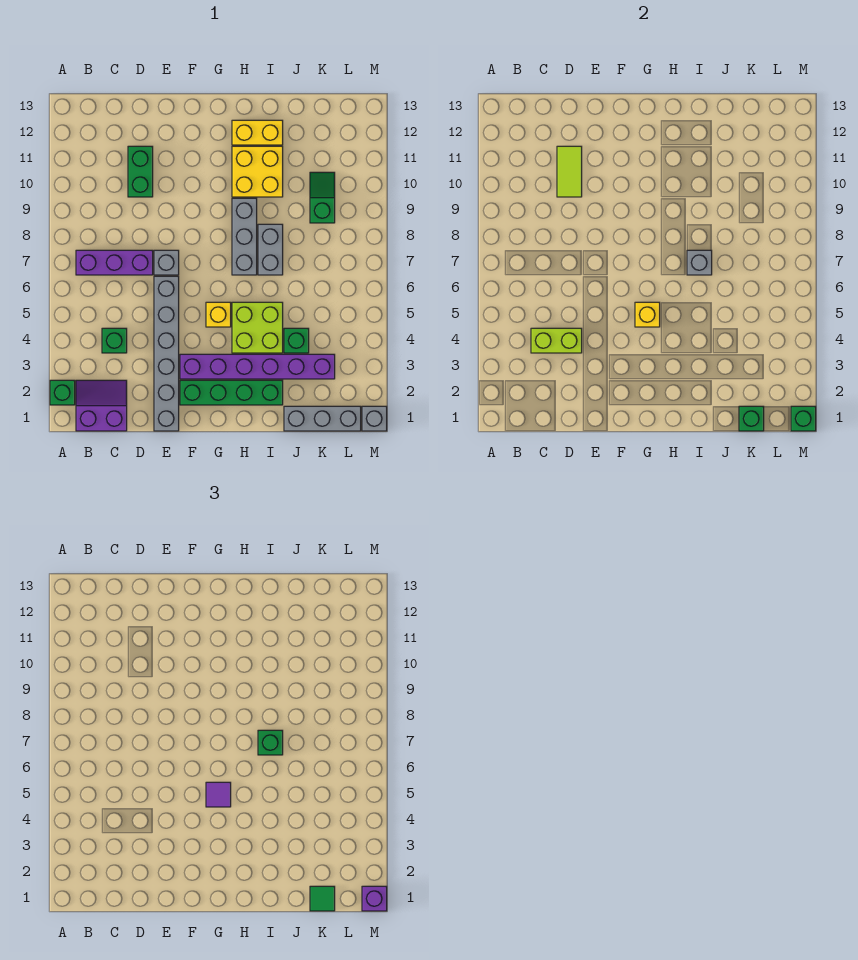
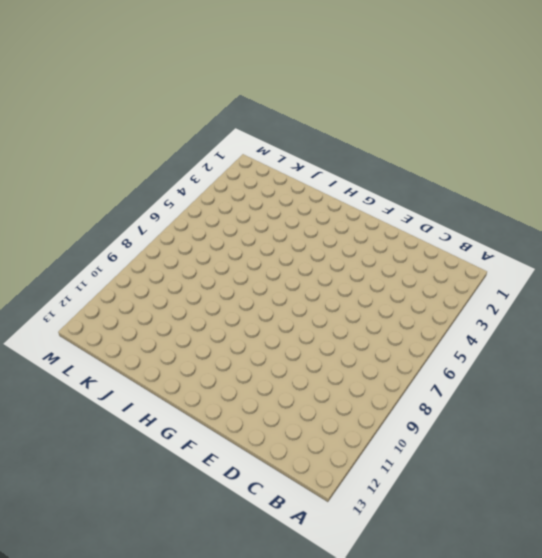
none -> green brick A2 level 1
none -> purple slope B1:C2 level 1 top 1
none -> purple brick B7:D7 level 1

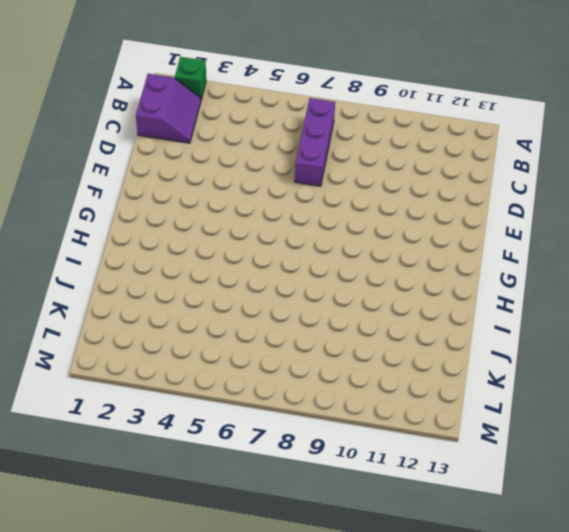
none -> green brick C4 level 1
none -> green brick D10:D11 level 1
none -> grey brick E1:E6 level 1

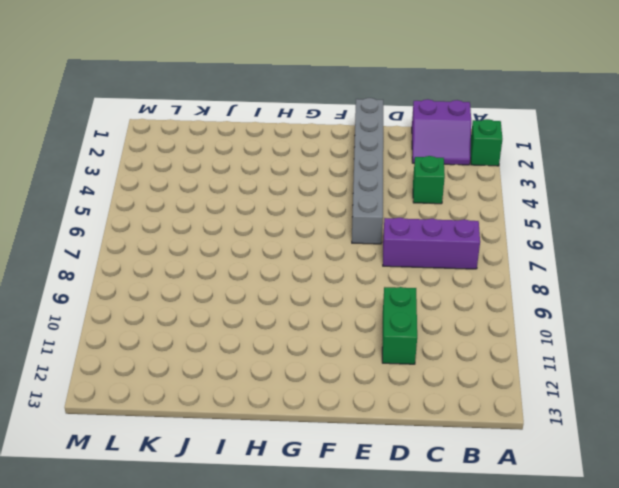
none -> grey brick E7 level 1
none -> green brick F2:I2 level 1
none -> purple brick F3:K3 level 1

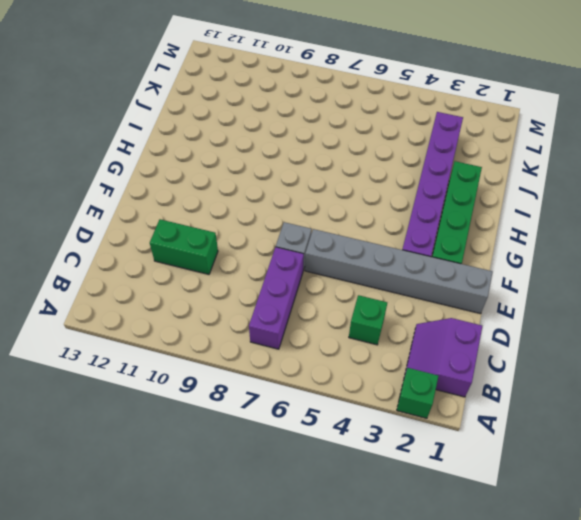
none -> yellow brick G5 level 1
none -> lime brick H4:I5 level 1
none -> grey brick H7:H9 level 1

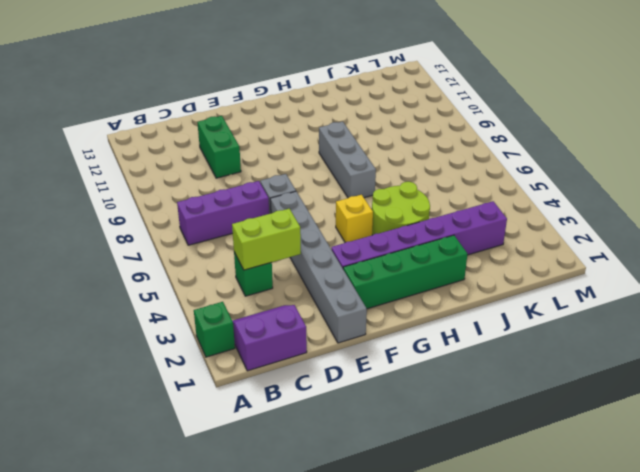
lime round brick H4:I5 level 1 -> lime brick H4:I5 level 1
none -> yellow brick H10:I11 level 1
none -> yellow brick H12:I12 level 1
none -> grey brick I7:I8 level 1

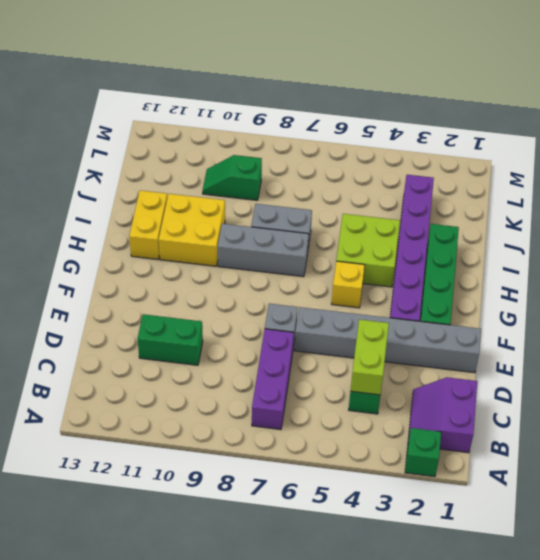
none -> grey brick J1:L1 level 1
none -> green brick J4 level 1
none -> grey brick M1 level 1

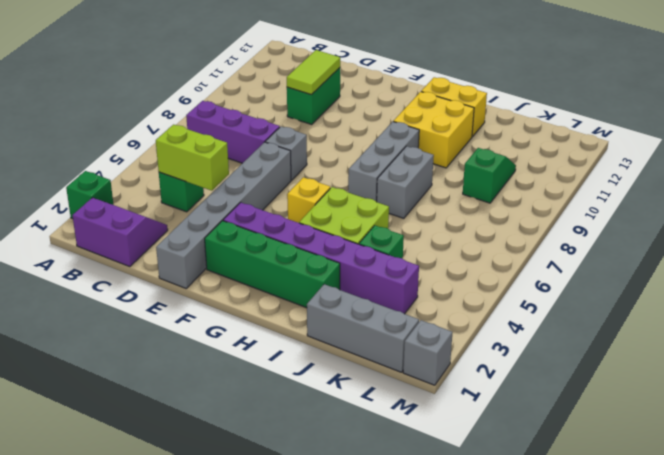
none -> yellow brick G5 level 2
none -> grey brick I7 level 2
none -> green brick K1 level 2

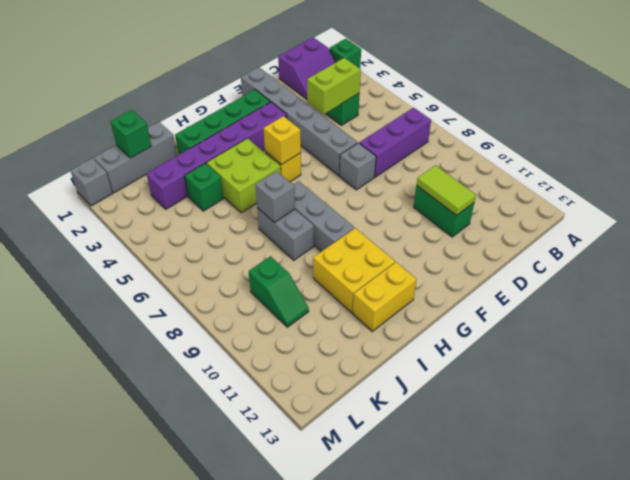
none -> green brick M1 level 2
none -> purple tile G5 level 3
none -> green brick I7 level 3

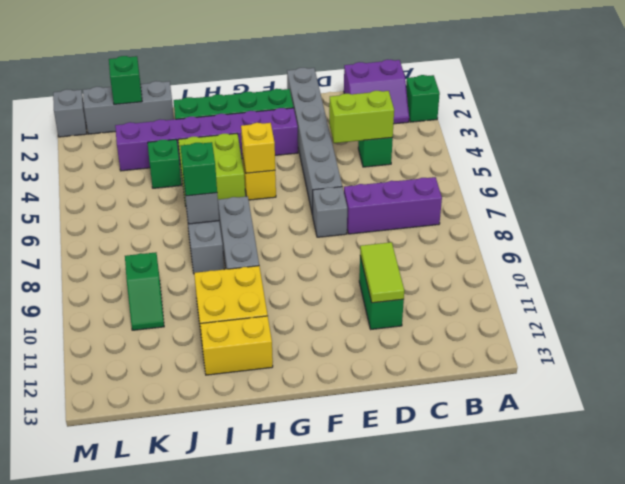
none -> green brick M1 level 2
none -> purple tile G5 level 3
none -> green tile K1 level 3

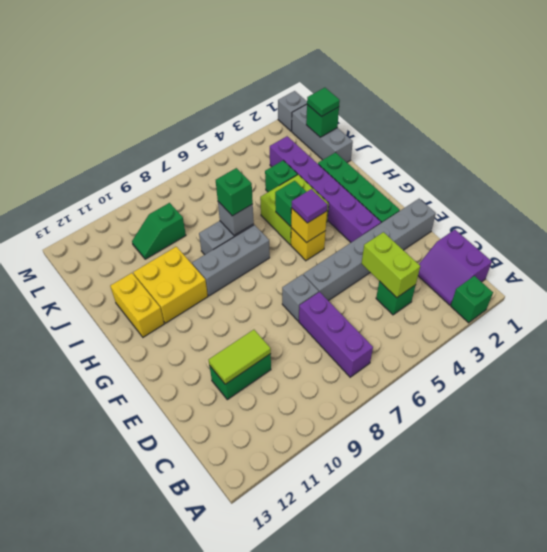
green brick H5 level 2 -> green brick M1 level 2
none -> purple brick M1 level 3

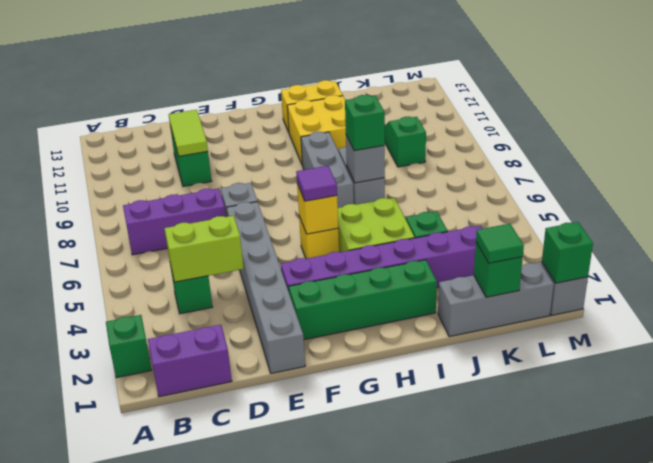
none -> purple brick M1 level 3

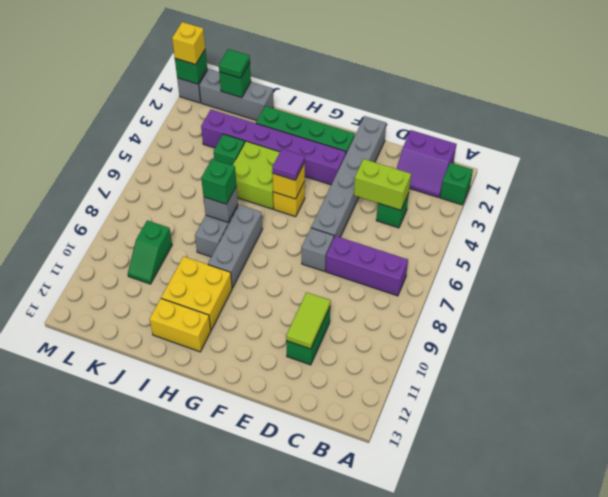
yellow brick M1 level 3 -> purple brick M1 level 3

